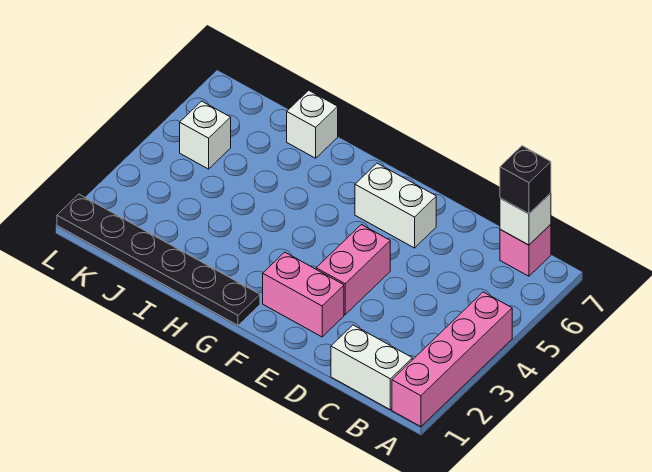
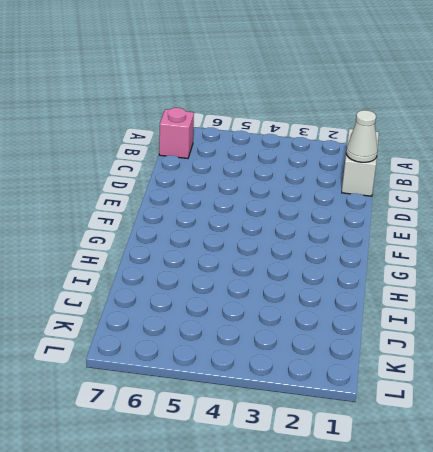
white cone C1 level 2 -> none
none -> pink brick A1:A4 level 1
none -> pink brick E2:F2 level 1

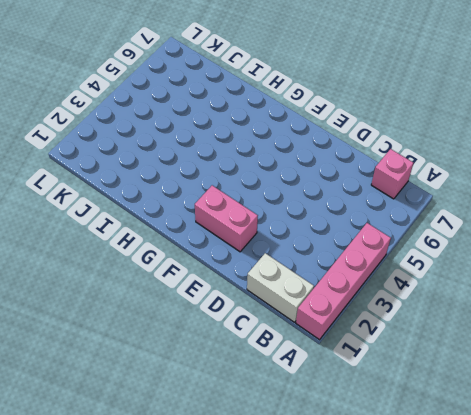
none -> pink brick E3:E4 level 1
none -> white brick E6:F6 level 1

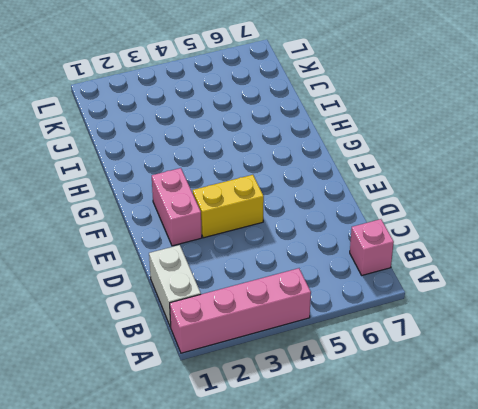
yellow brick E3:E4 level 1 -> pink brick E3:E4 level 1
none -> white brick E6:F6 level 1
none -> black plate G1:L1 level 1

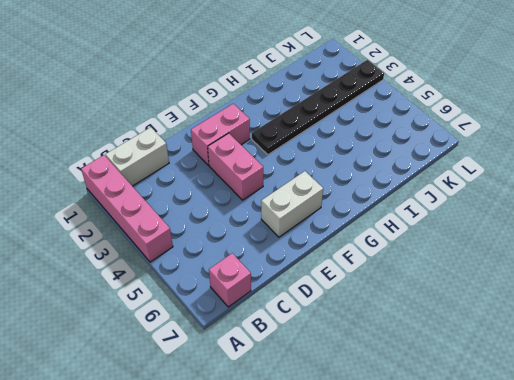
black plate G3:L3 level 1 -> black plate G1:L1 level 1
none -> white brick I7 level 1
none -> white brick K5 level 1

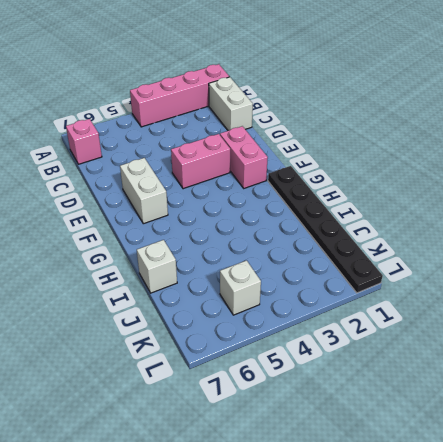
none -> white brick B7 level 2
none -> black brick B7 level 3

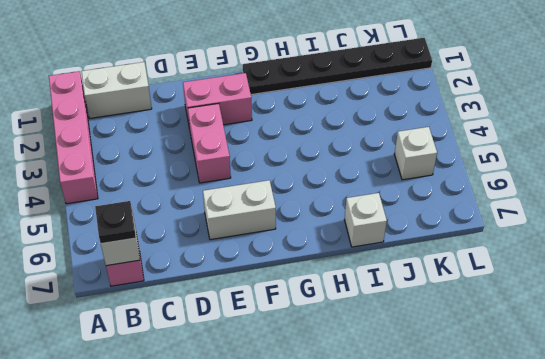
black plate B7 level 3 -> black brick B7 level 3

